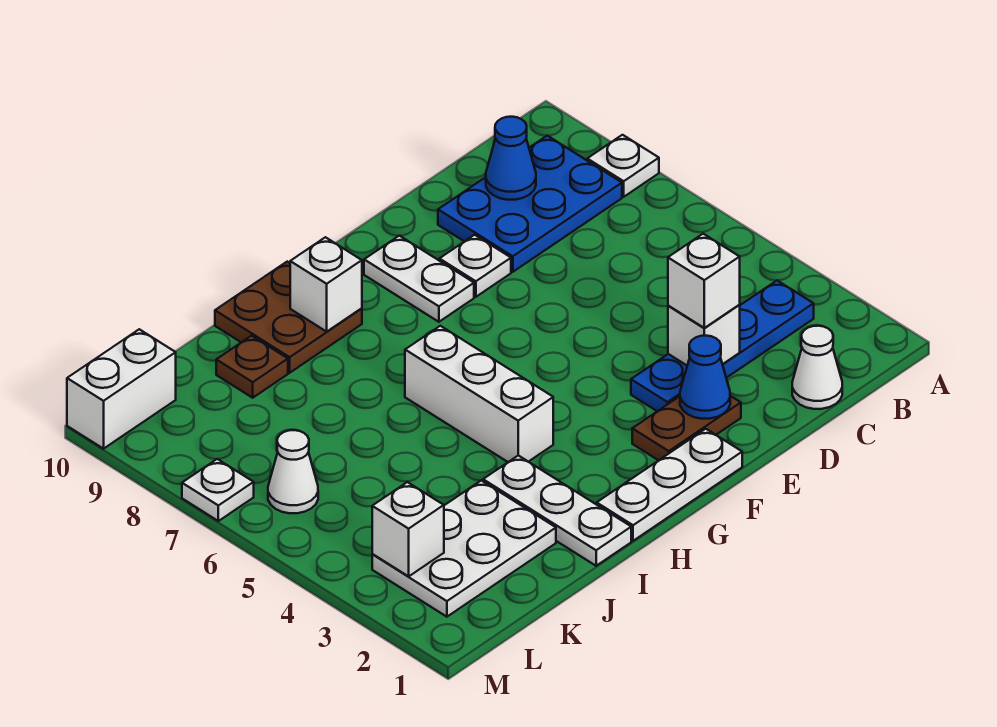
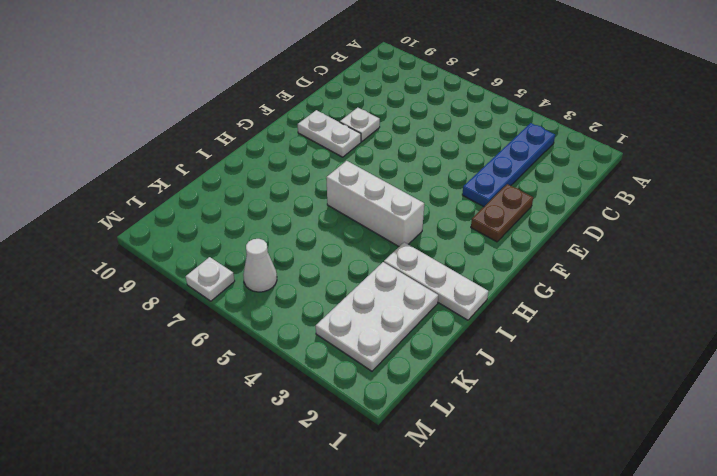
none -> white plate A8 level 1
none -> blue plate B8:D9 level 1
none -> white cone C1 level 1

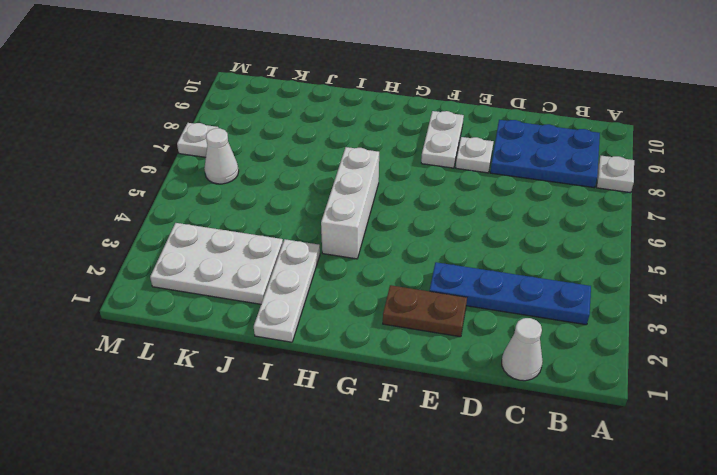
none -> white plate F1:H1 level 1
none -> brown plate H9:I10 level 1
none -> brown plate J9 level 1

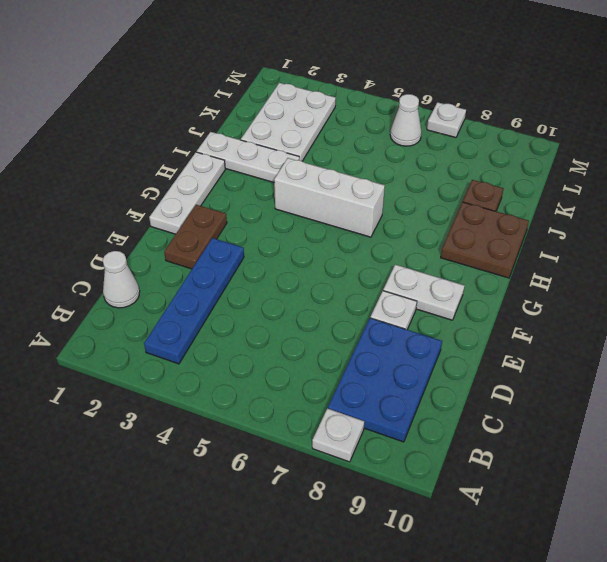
none -> white brick L10:M10 level 1
none -> blue cone C9 level 2
none -> white brick D3 level 2

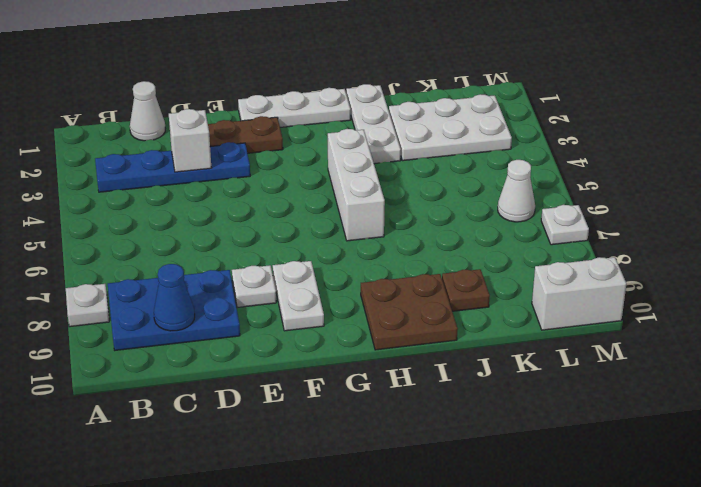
none -> blue cone E2 level 2
none -> white brick H9 level 2
none -> white brick L3 level 2

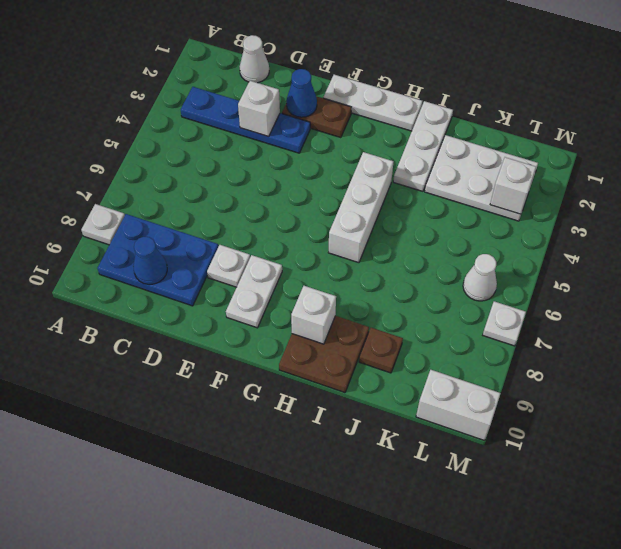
none -> white brick D3 level 3

